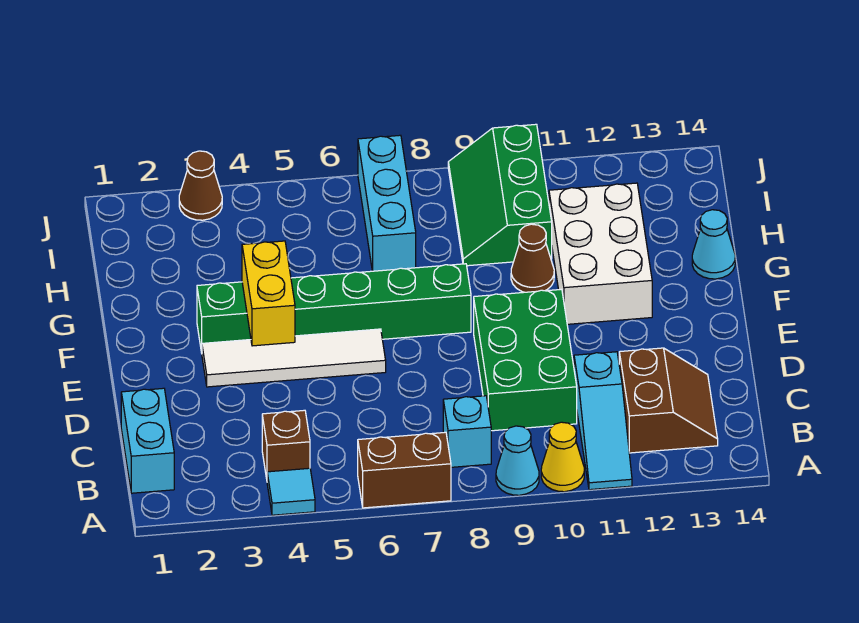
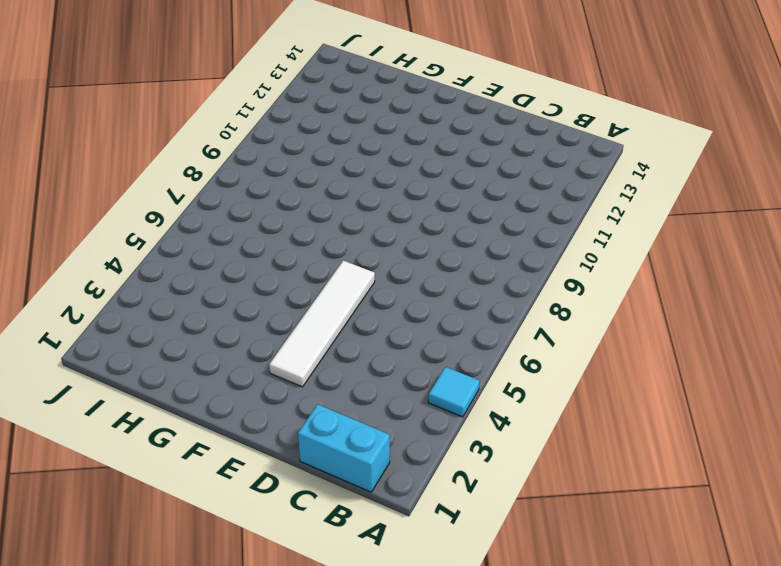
none -> brown brick A6:A7 level 1
none -> cyan cone A9 level 1
none -> yellow cone A10 level 1

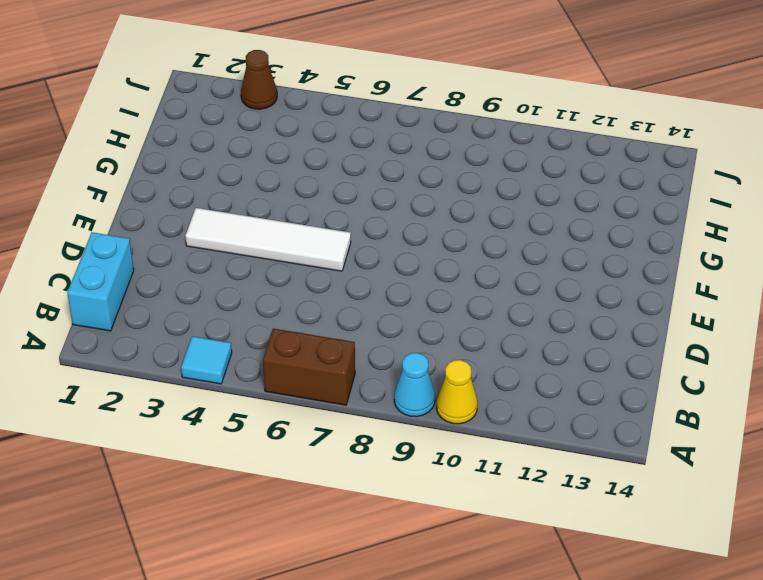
none -> cyan slope A11:C11 level 1 top C
none -> brown brick B4 level 1
none -> cyan brick B8 level 1

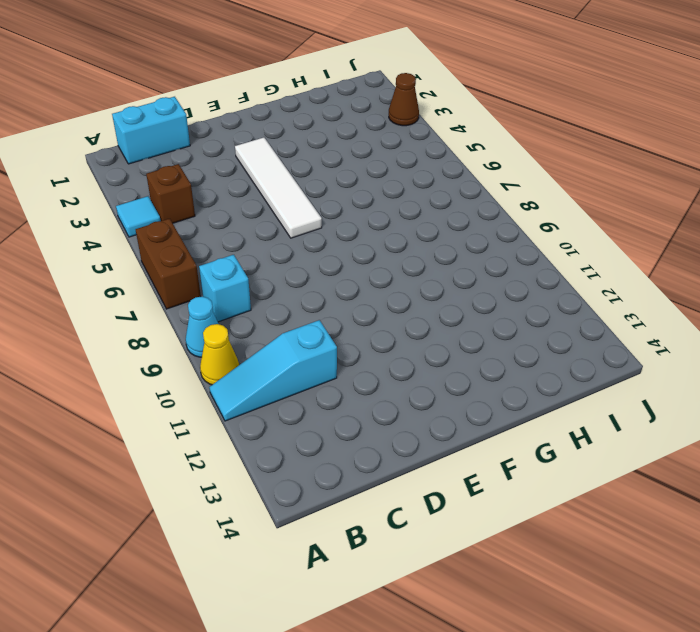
none -> brown slope B12:C13 level 1 top 12
none -> green brick C9:E10 level 1
none -> green brick F3:F8 level 1

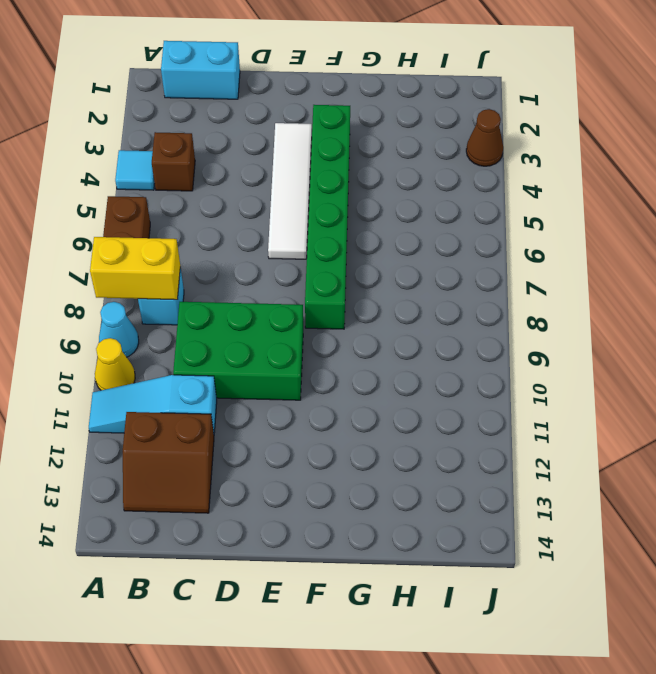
yellow brick A8:B8 level 2 -> yellow brick E4:F4 level 2
none -> white brick F11:H12 level 1
none -> brown cone G10 level 1
none -> cyan cone G14 level 1

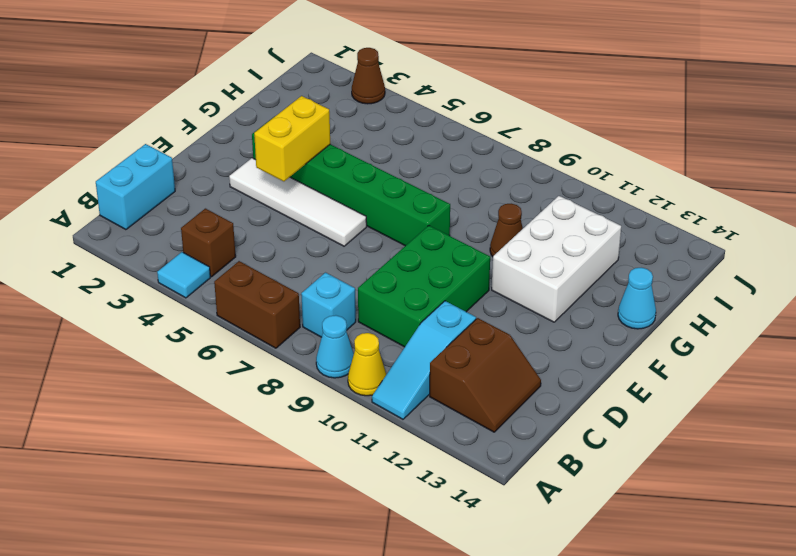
none -> cyan brick H7:J7 level 1
none -> green slope H9:J10 level 1 top 10

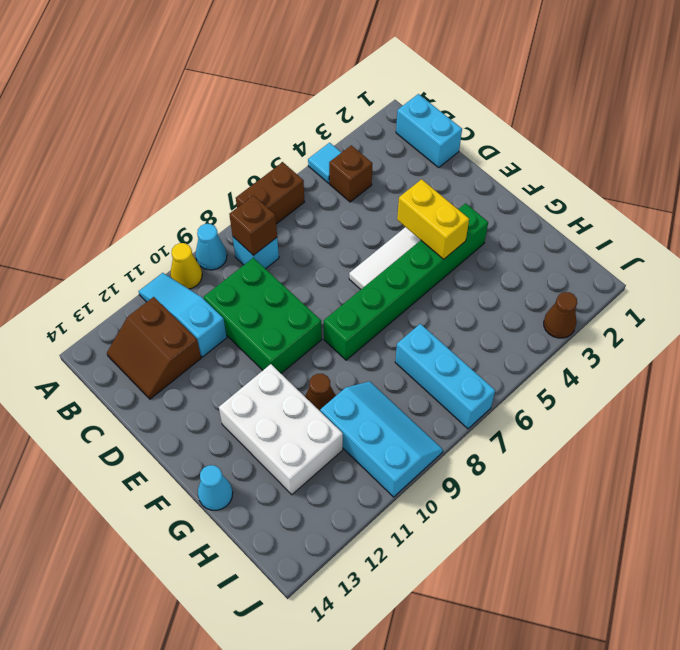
brown brick B8 level 2 -> none
cyan slope H9:J10 level 1 top 10 -> green slope H9:J10 level 1 top 10

